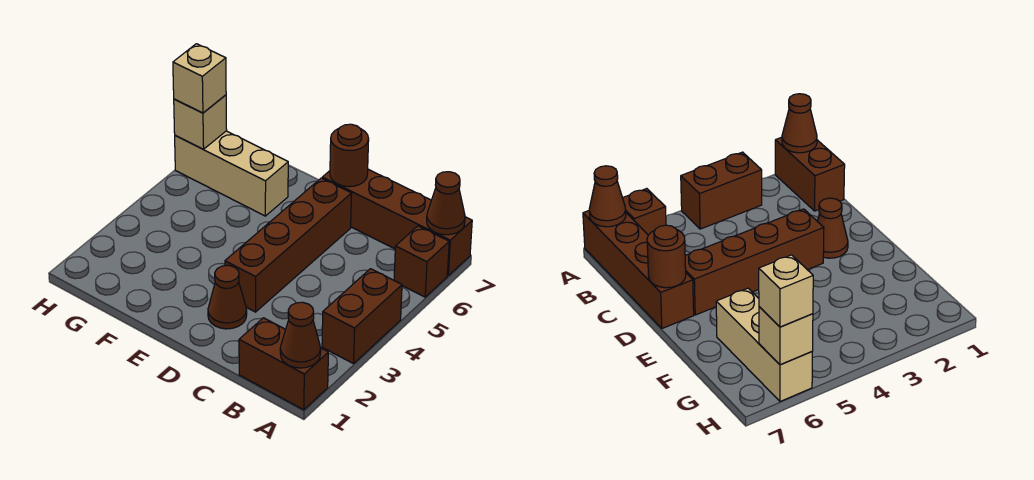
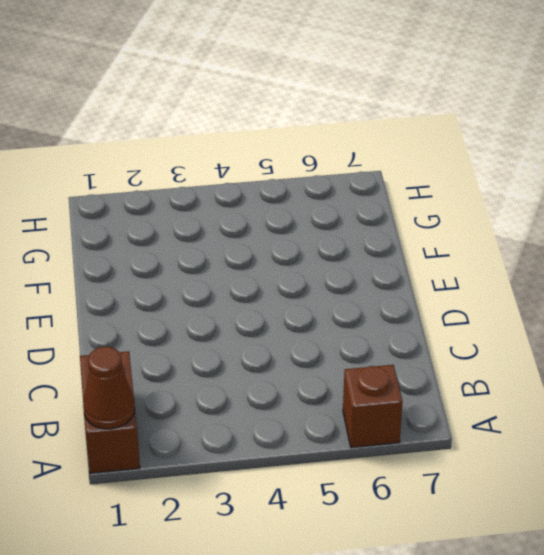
none -> brown brick A3:A4 level 1
none -> brown brick A7:D7 level 1
none -> brown cone D2 level 1

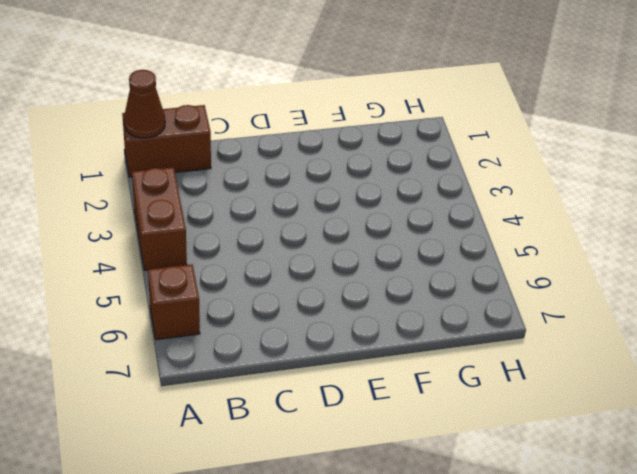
none -> brown brick A7:D7 level 1
none -> brown cone D2 level 1
none -> brown brick D3:D6 level 1

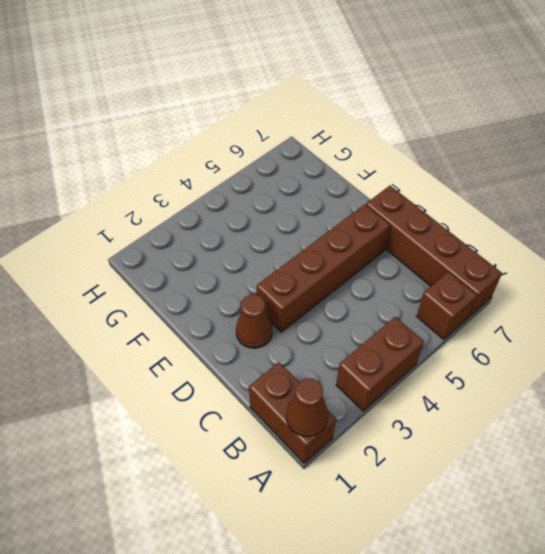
none -> tan brick F6:H6 level 1
none -> brown cone A7 level 2
none -> brown round brick D7 level 2

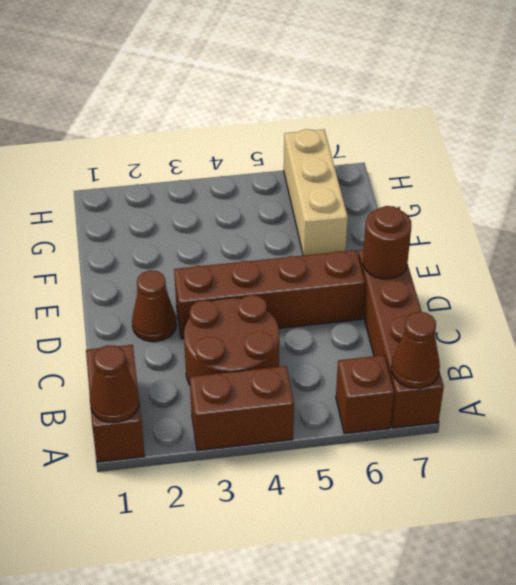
brown round brick B3:C4 level 1 -> none
none -> tan brick H6 level 2
none -> tan brick H6 level 3

